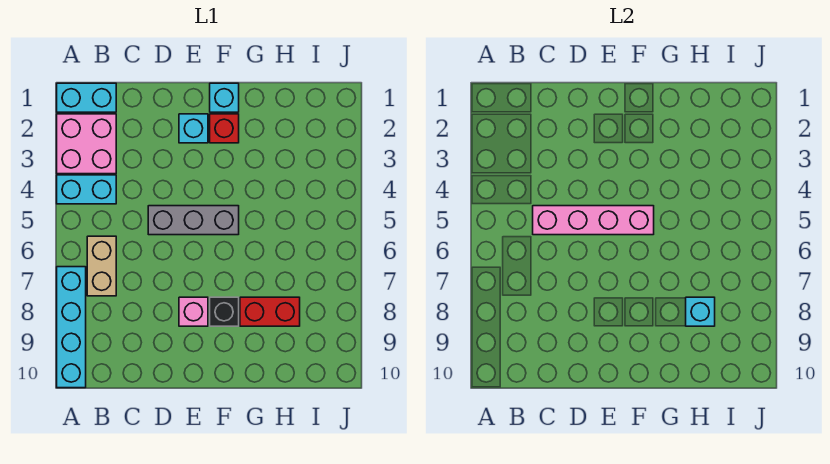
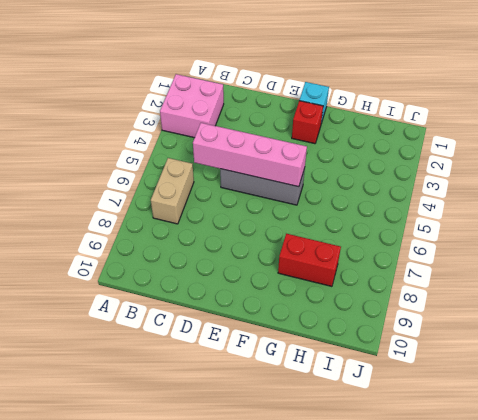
none -> cyan brick A1:B1 level 1
none -> cyan brick A4:B4 level 1
none -> cyan brick A7:A10 level 1

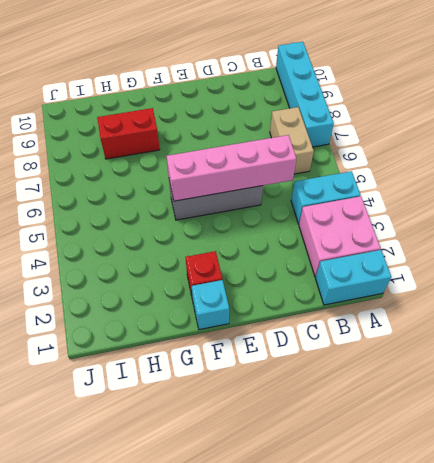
none -> cyan brick E2 level 1
none -> pink brick E8 level 1
none -> black brick F8 level 1

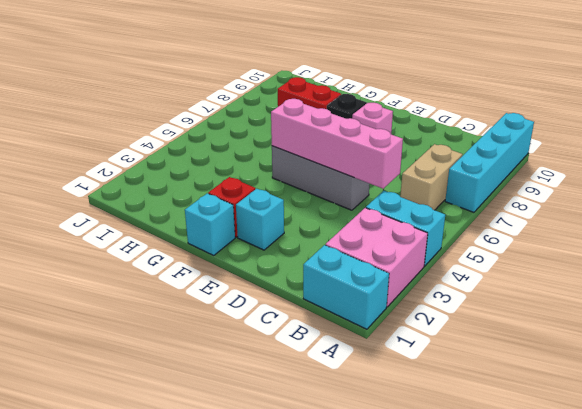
none -> cyan brick H8 level 2

